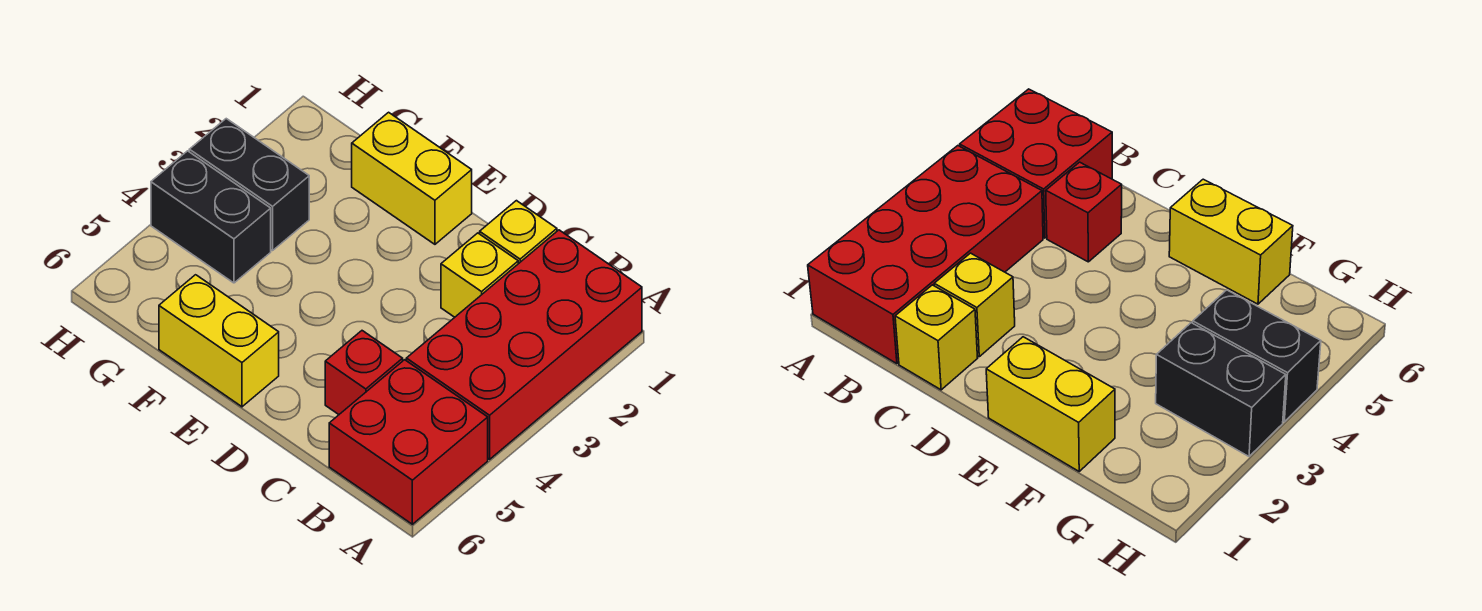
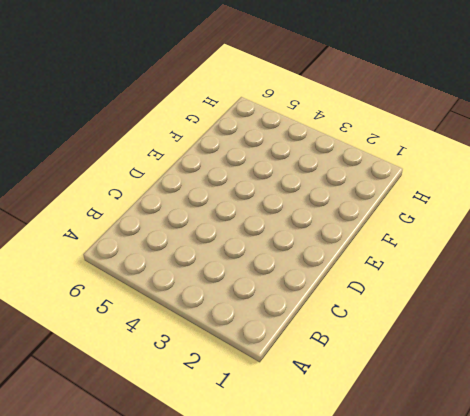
none -> red brick A1:B4 level 1
none -> red brick A5:B6 level 1

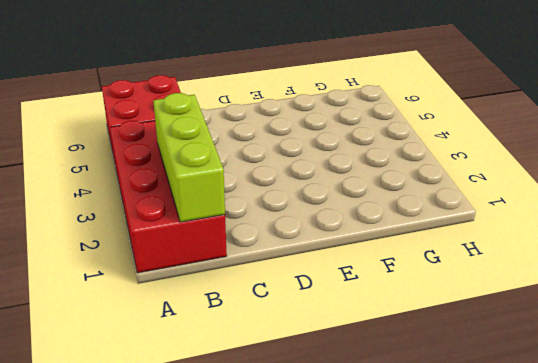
lime brick B1:B3 level 2 -> none
none -> yellow brick C1 level 1
none -> yellow brick C2 level 1

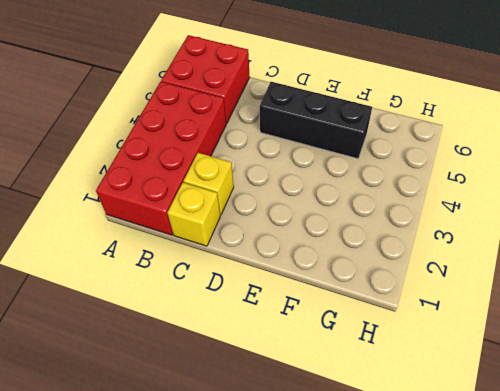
black brick D5:F5 level 1 -> none
none -> red brick C5 level 1
none -> yellow brick E1:F1 level 1

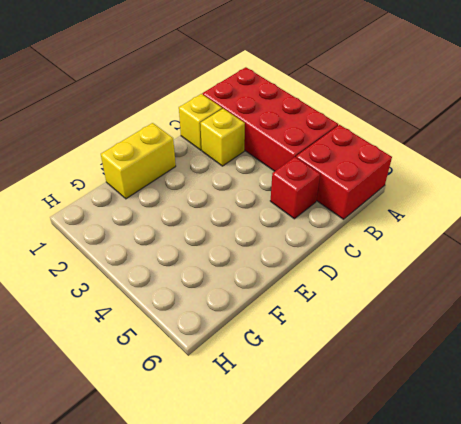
none -> yellow brick E6:F6 level 1
none -> black brick G3:H3 level 1

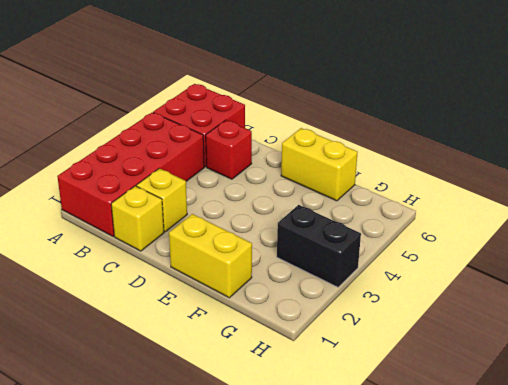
none -> black brick G4:H4 level 1

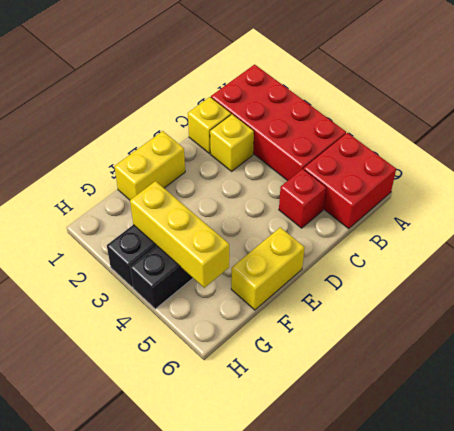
yellow brick G3:G5 level 2 -> none

